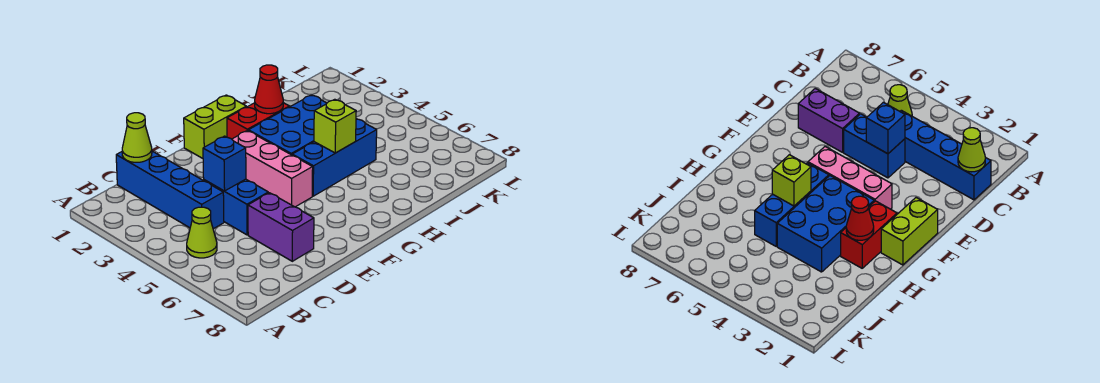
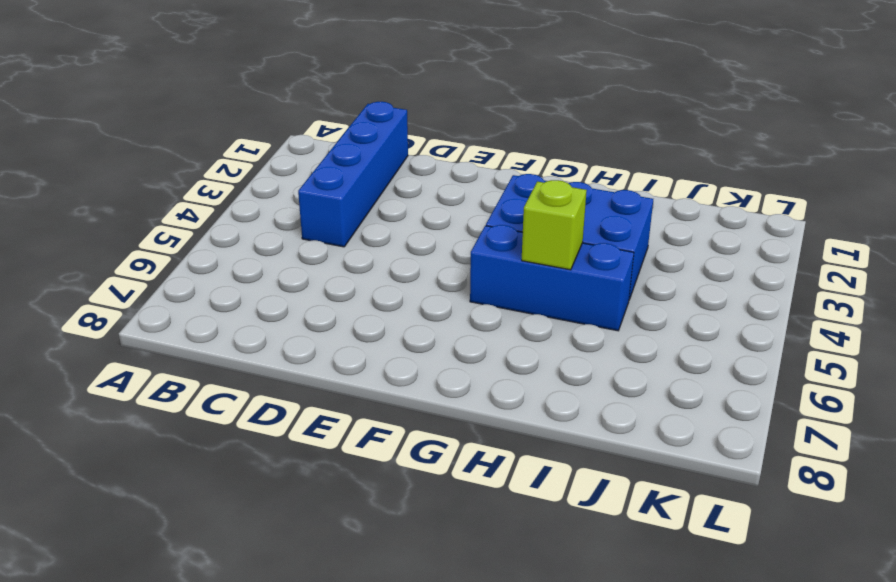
none -> lime cone B5 level 1
none -> blue brick D4:D5 level 1
none -> purple brick D6:D7 level 1

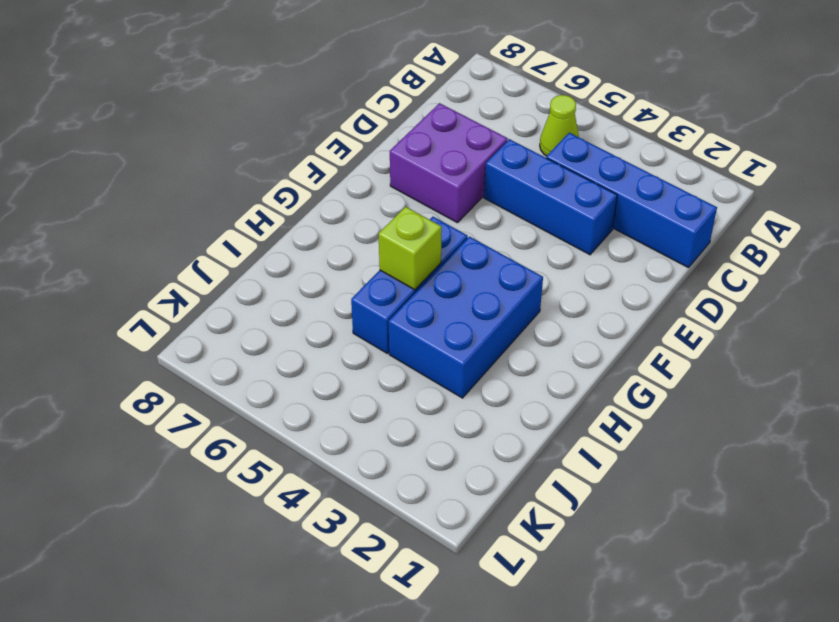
blue brick D3:D5 level 1 -> blue brick D4:D5 level 1
purple brick D6:E7 level 1 -> purple brick D6:D7 level 1
none -> lime brick F1:G1 level 1
none -> pink brick F3:F5 level 1
none -> red brick G2:H2 level 1

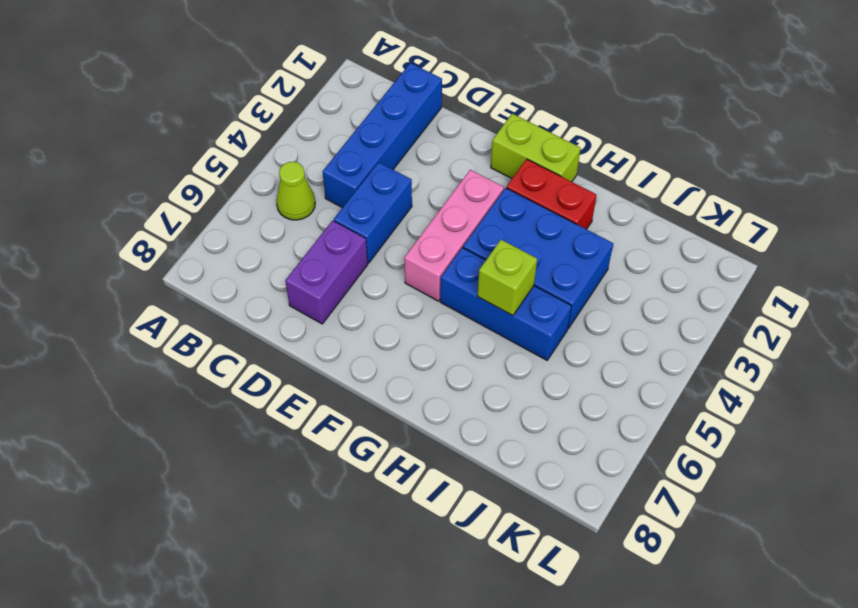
none -> lime cone C1 level 2
none -> blue brick D4 level 2
none -> red cone H2 level 2

